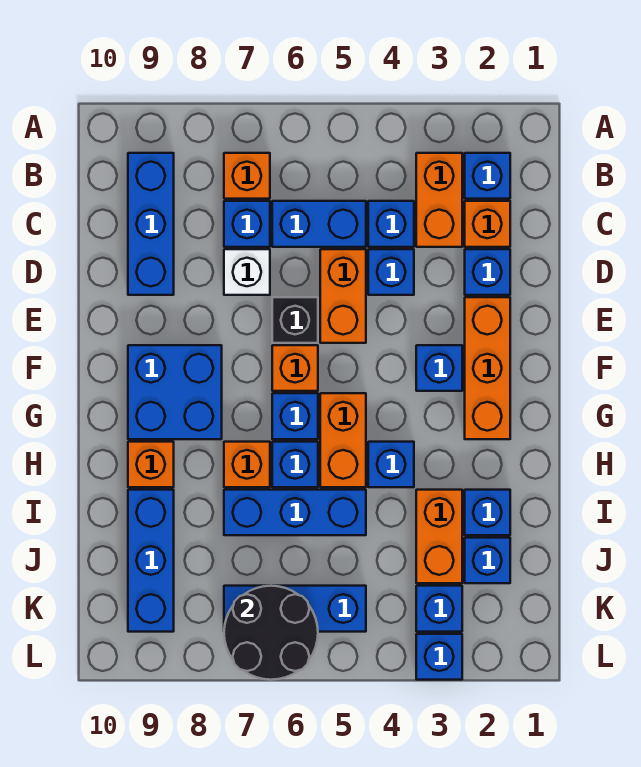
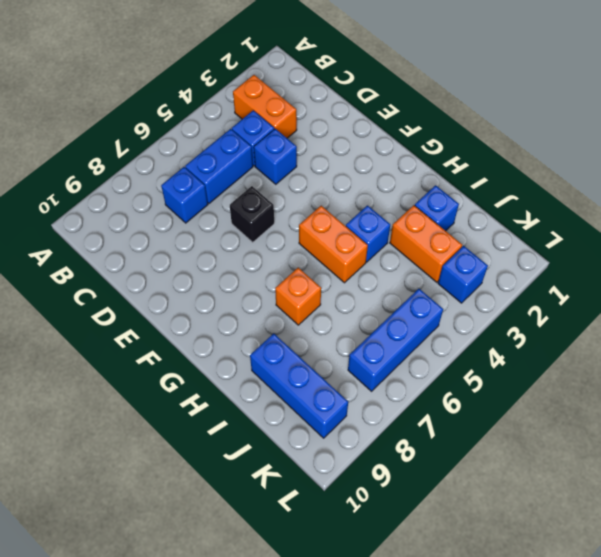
none -> blue brick B2 level 1
none -> orange brick B7 level 1
none -> blue brick B9:D9 level 1
none -> orange brick C2 level 1

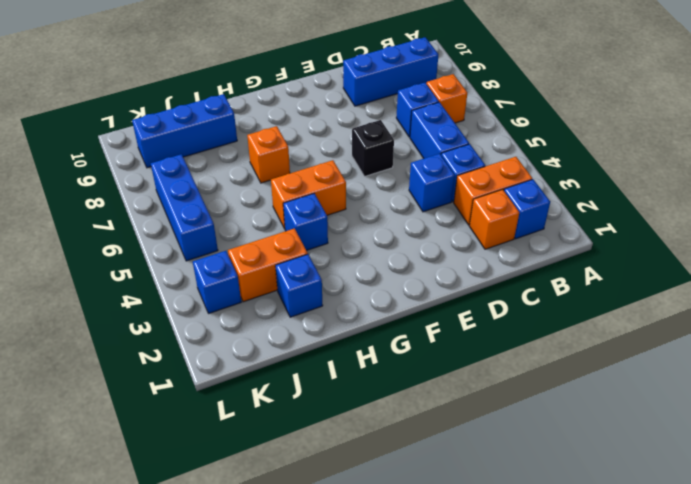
none -> blue brick D2 level 1
none -> orange brick D5:E5 level 1
none -> white brick D7 level 1
none -> orange brick E2:G2 level 1

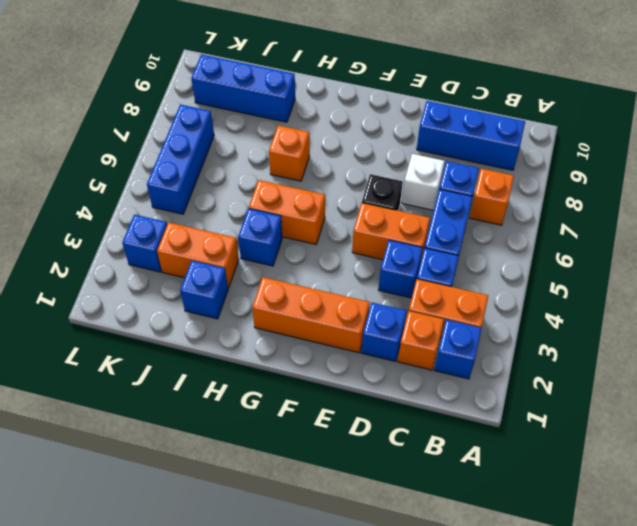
none -> blue brick F3 level 1
none -> orange brick F6 level 1
none -> blue brick F8:G9 level 1
none -> blue brick G6 level 1

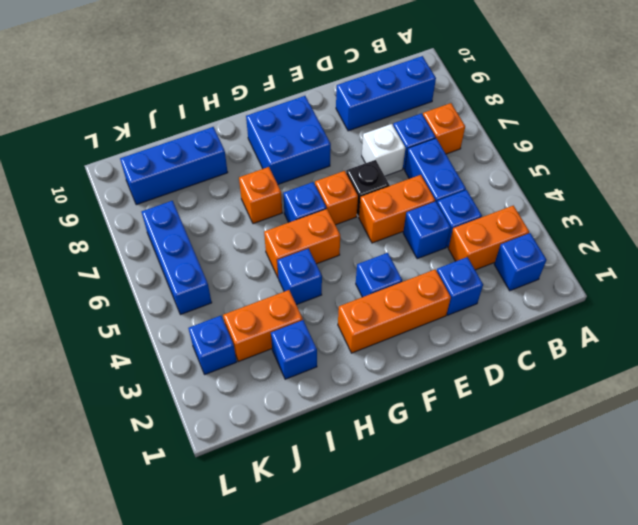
none -> orange brick C2 level 1
none -> blue brick H6 level 1
none -> orange brick H9 level 1
none -> blue brick I5:I7 level 1

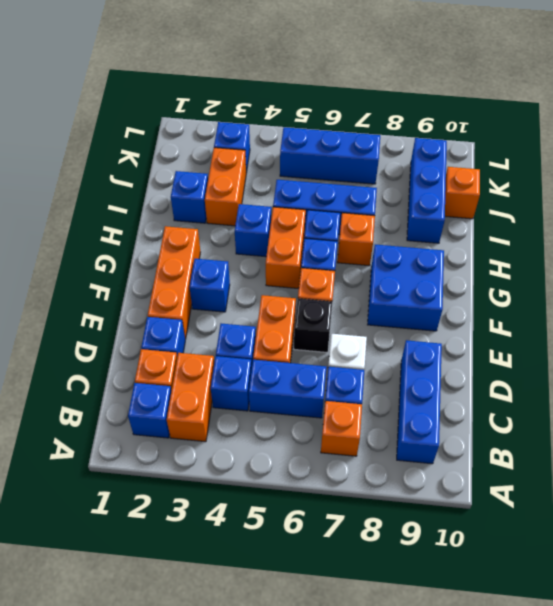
orange brick J10 level 1 -> orange brick H9 level 1
none -> blue brick J2 level 1
none -> blue brick L3 level 1
none -> black round brick K6:L7 level 2

